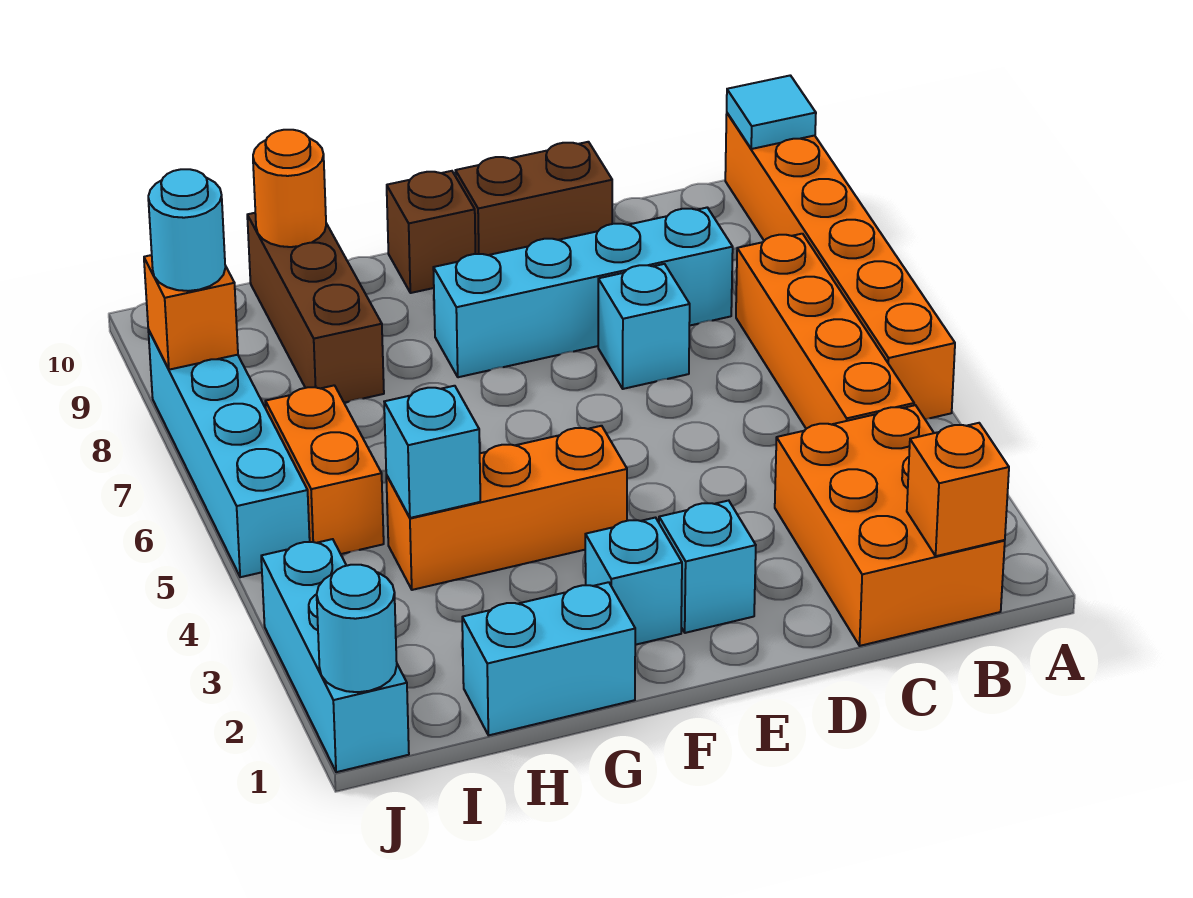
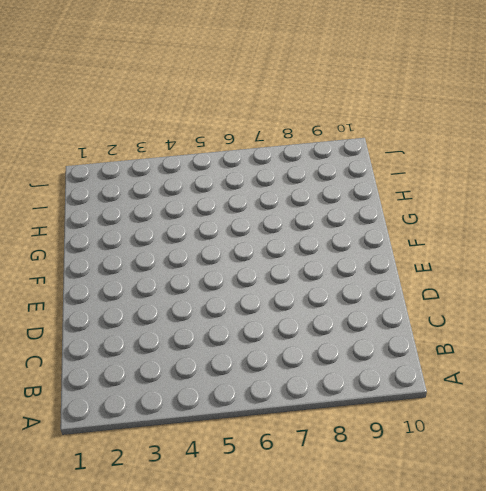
none -> orange brick A5:A10 level 1
none -> orange brick B1:C3 level 1
none -> orange brick B4:B7 level 1

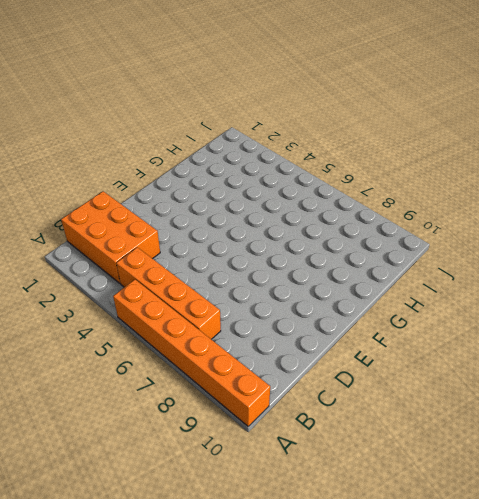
none -> cyan brick C8:F8 level 1
none -> cyan brick D7 level 1
none -> brown brick D10:E10 level 1

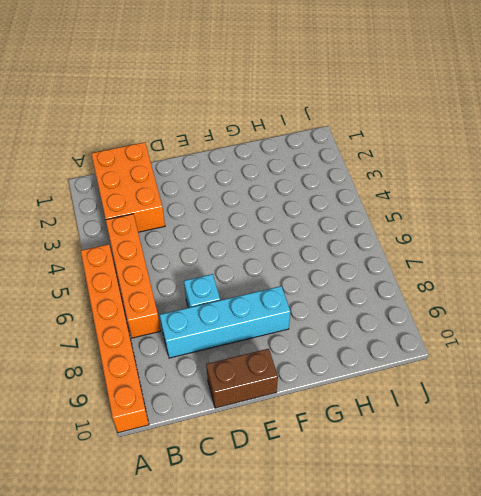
none -> cyan brick E2 level 1
none -> cyan brick F2 level 1
none -> orange brick F4:H4 level 1

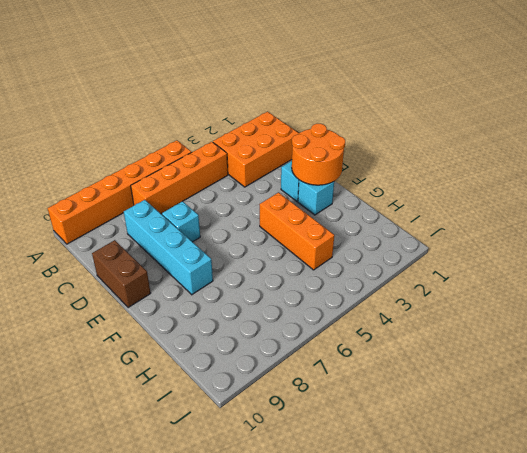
orange round brick E1:F2 level 2 -> none
none -> brown brick F10 level 1
none -> cyan brick G1:H1 level 1
none -> brown brick H8:H10 level 1

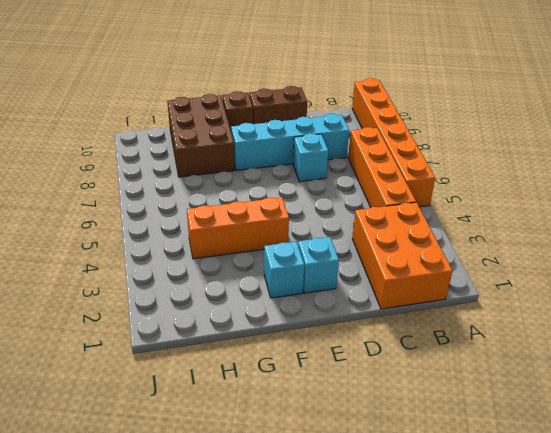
brown brick G8:H10 level 1 -> brown brick H8:H10 level 1
none -> cyan brick G1:H1 level 1
none -> orange brick I5:I6 level 1
none -> cyan brick J1:J3 level 1

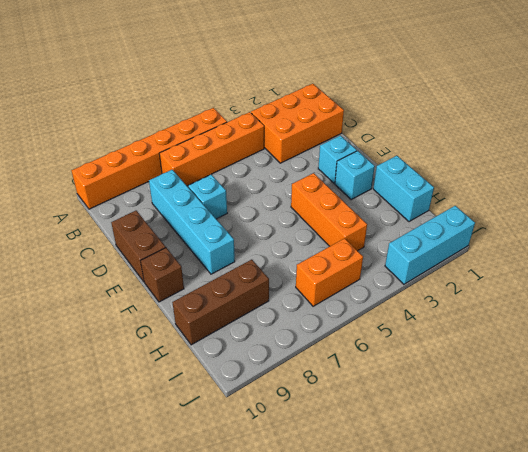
none -> cyan brick J5:J8 level 1
none -> cyan tile A10 level 2
none -> orange brick B1 level 2

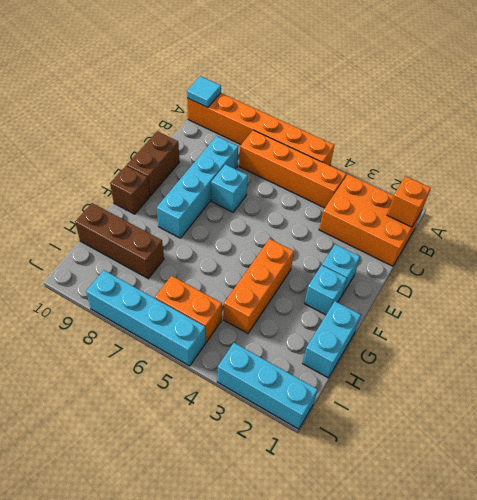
none -> cyan brick H4 level 2
none -> orange round brick H10 level 2
none -> cyan round brick J1 level 2

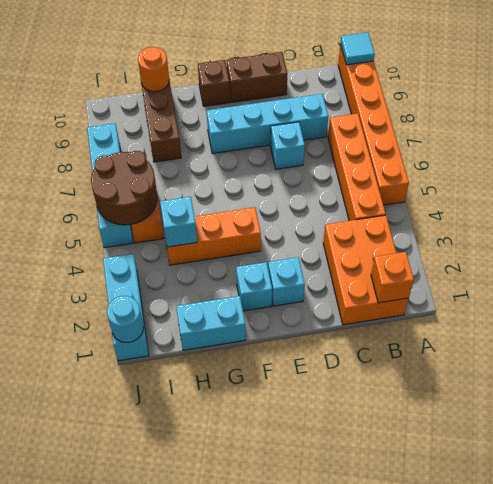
brown round brick I5:J6 level 2 -> none
none -> orange brick J8 level 2
none -> cyan round brick J8 level 3

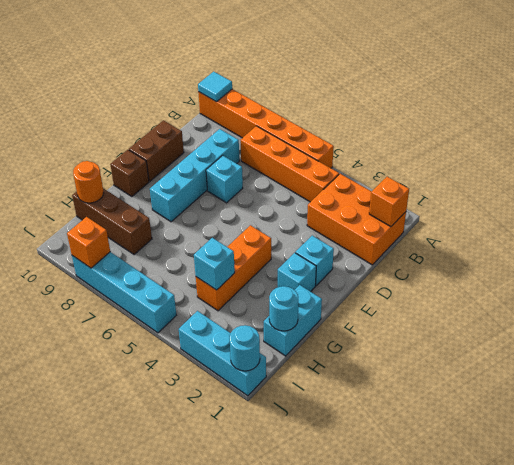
cyan round brick H1 level 2 -> cyan round brick J8 level 3
none -> orange brick I5:I6 level 1

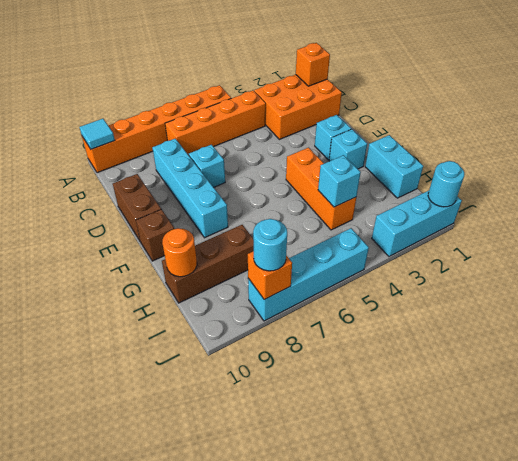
none -> orange brick I5:I6 level 1

